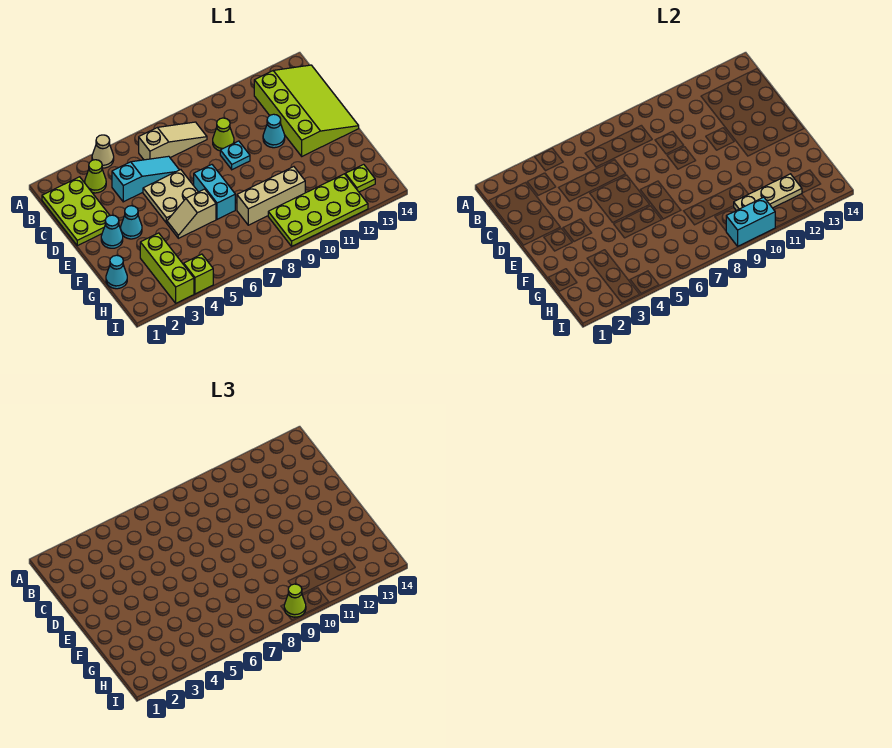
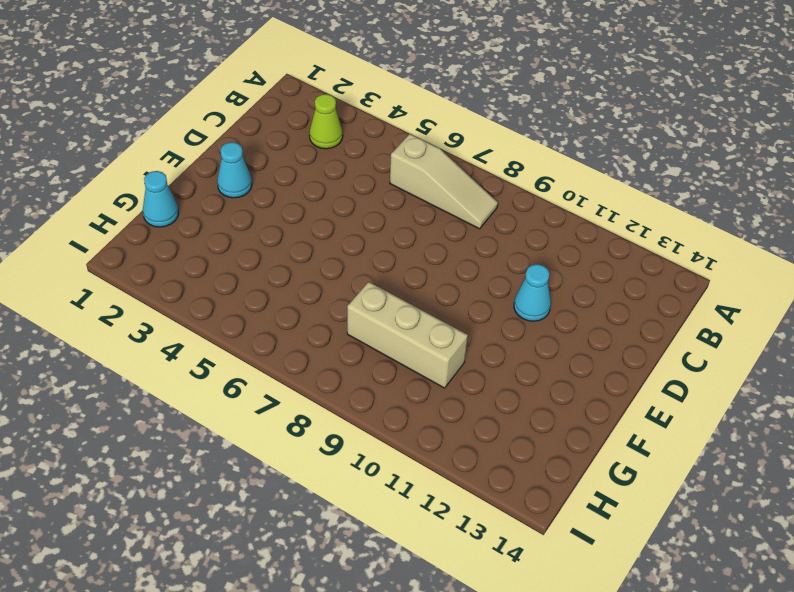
none -> tan cone A4 level 1
none -> lime plate B1:D2 level 1
none -> lime slope B12:E14 level 1 top 12

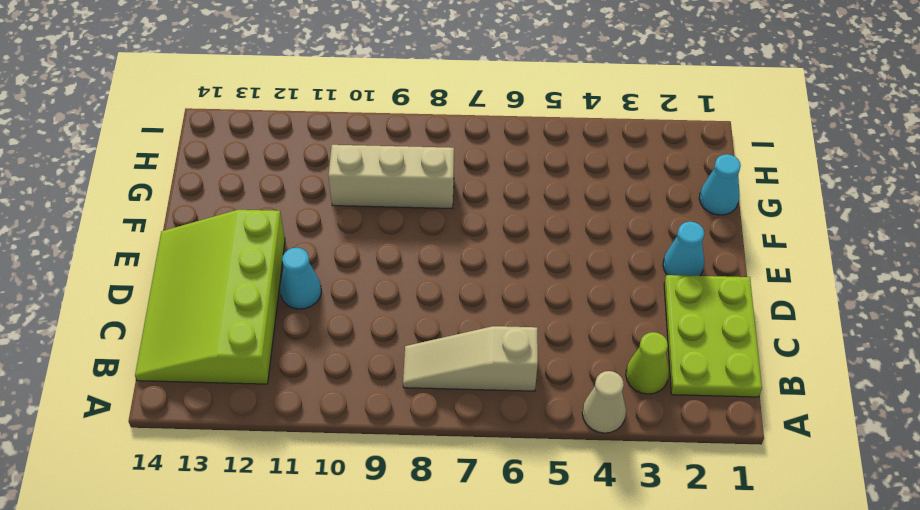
none -> cyan slope C4:C6 level 1 top 4
none -> lime cone C9 level 1
none -> tan plate D5:E6 level 1

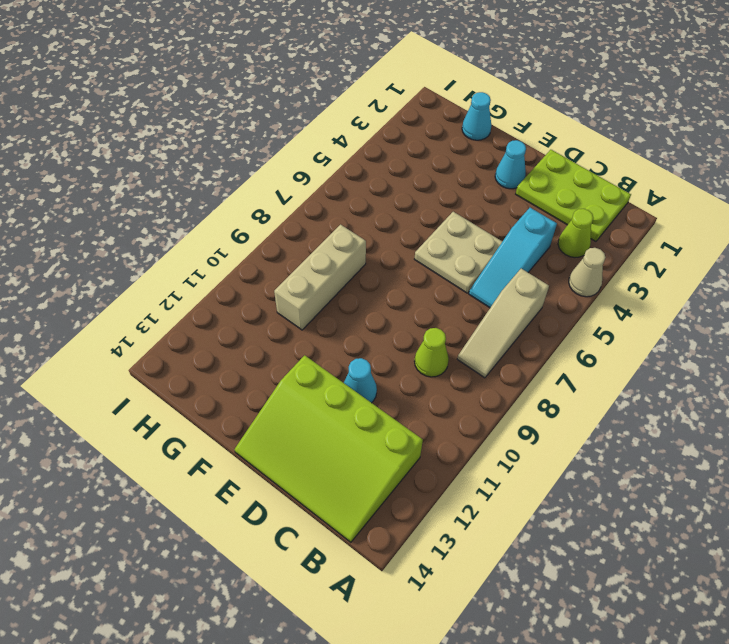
none -> cyan plate D9 level 1
none -> cyan cone E3 level 1
none -> cyan brick E7:F7 level 1

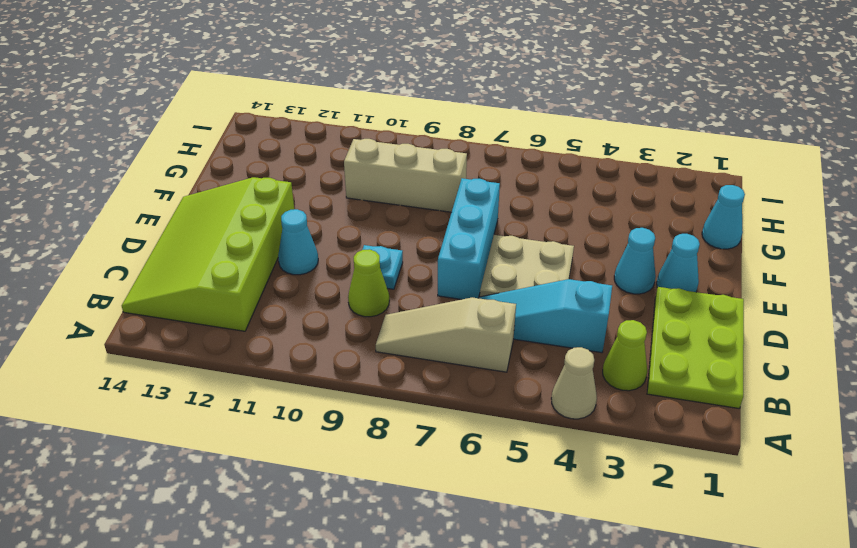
cyan brick D7:F7 level 1 -> cyan brick E7:F7 level 1
none -> tan slope F5:F6 level 1 top 6
none -> lime brick G3:I3 level 1
none -> lime plate H9:I12 level 1

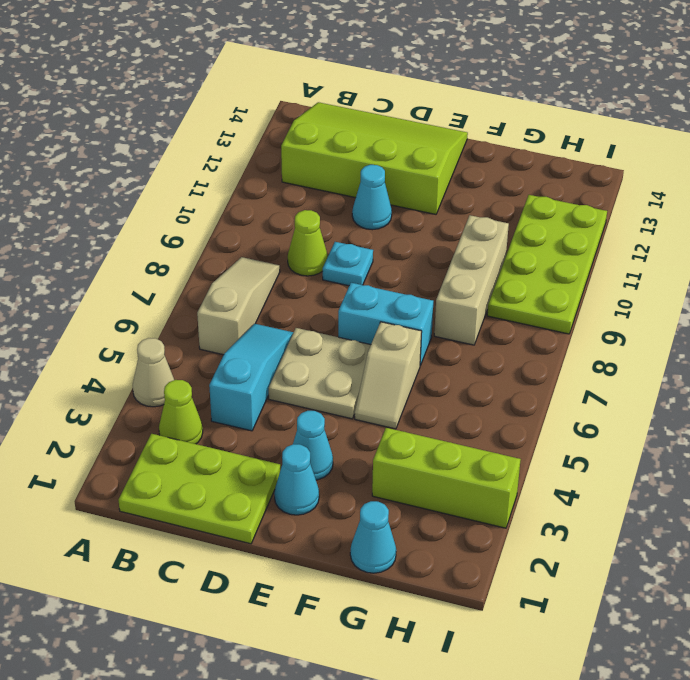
none -> lime plate H13 level 1
none -> lime brick I4 level 1
none -> tan plate H10:H12 level 2

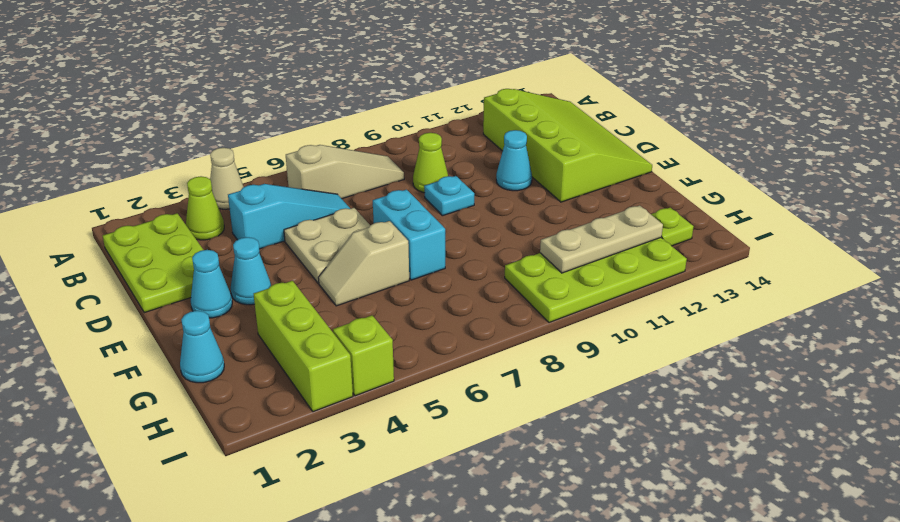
none -> tan brick G8:G10 level 1
none -> cyan brick I9:I10 level 2
none -> lime cone I9 level 3

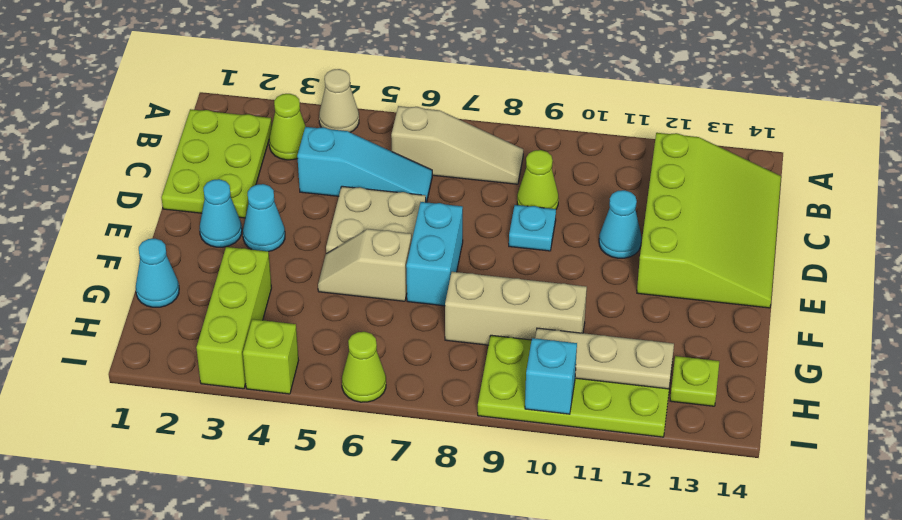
lime cone I6 level 1 -> lime cone I9 level 3
cyan brick I10 level 2 -> cyan brick I9:I10 level 2

